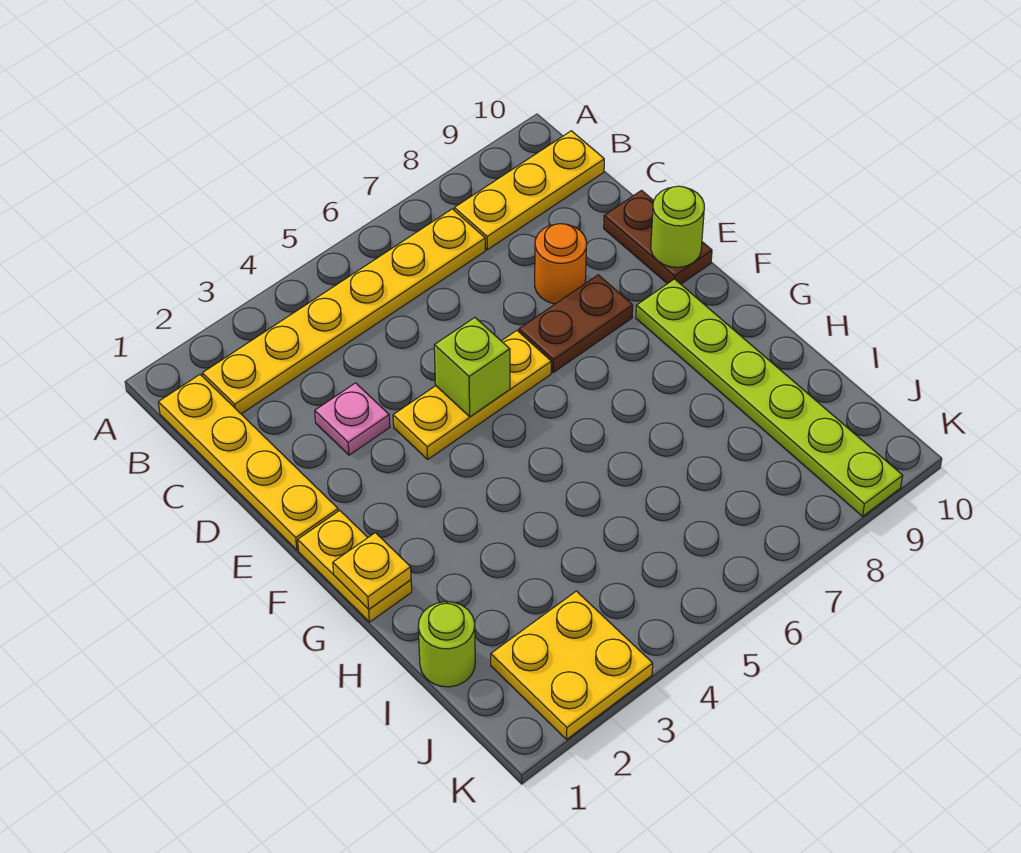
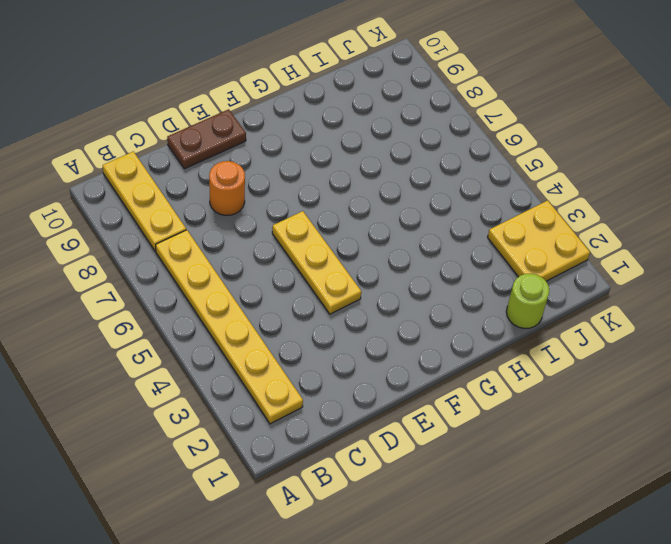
none -> yellow plate B1:E1 level 1
none -> pink plate D3 level 1
none -> brown plate E7:E8 level 1

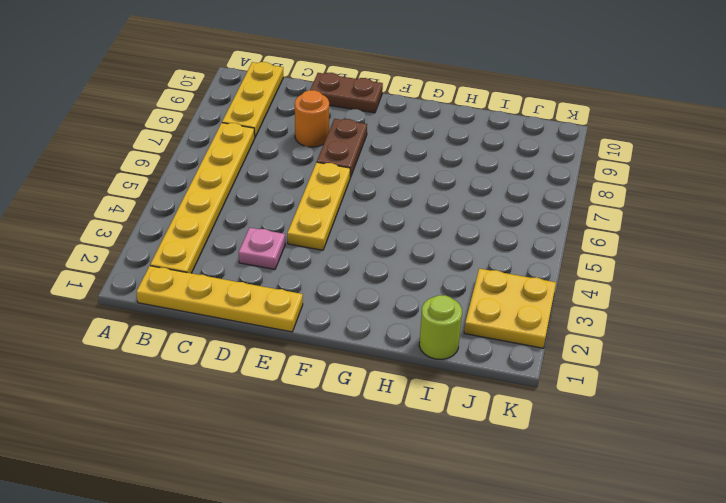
none -> yellow plate F1:G1 level 1
none -> lime plate F9:K9 level 1
none -> lime brick E5 level 2

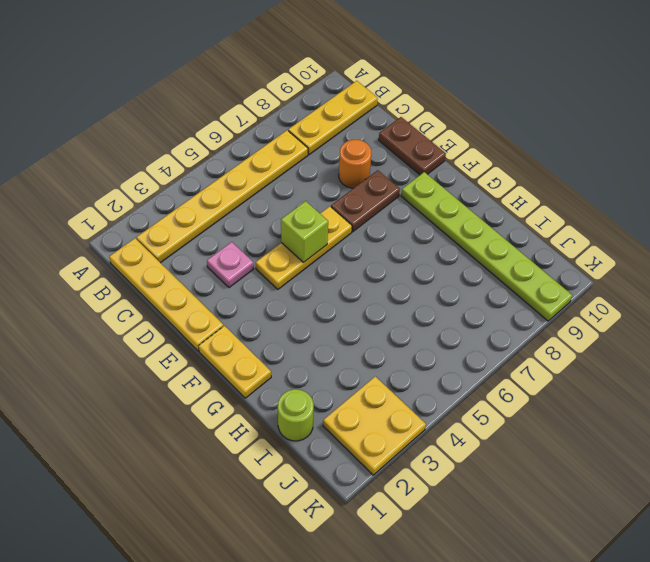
none -> lime round brick E10 level 2
none -> yellow plate G1 level 2

